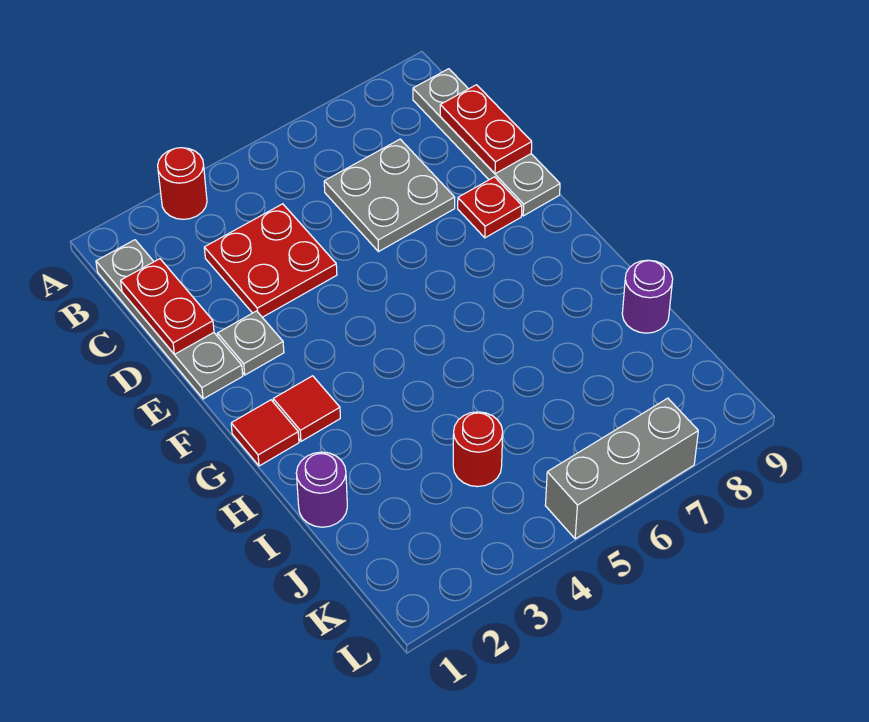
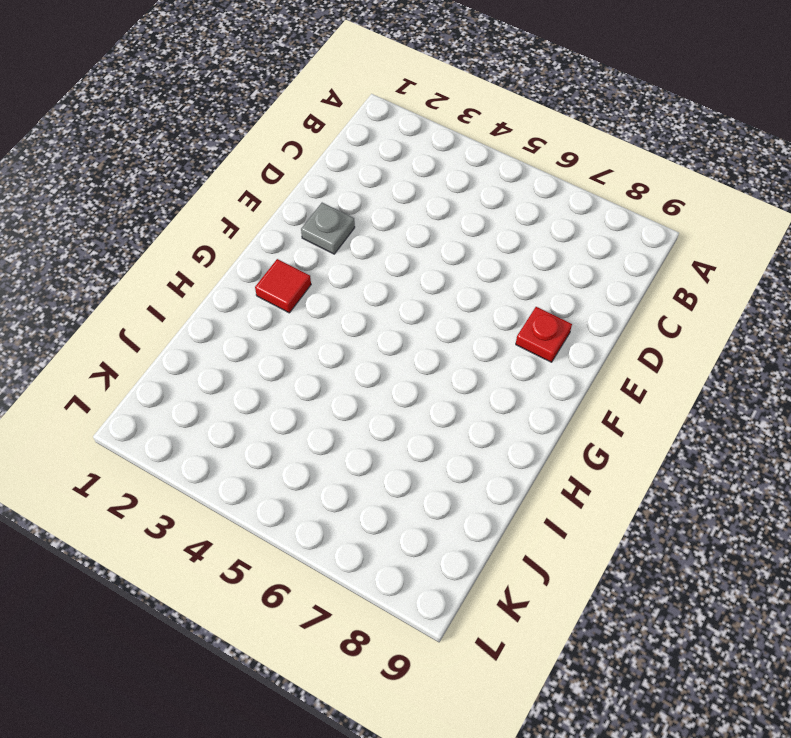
none -> red round brick A3 level 1
none -> grey plate B1:E1 level 1
none -> grey plate B9:E9 level 1

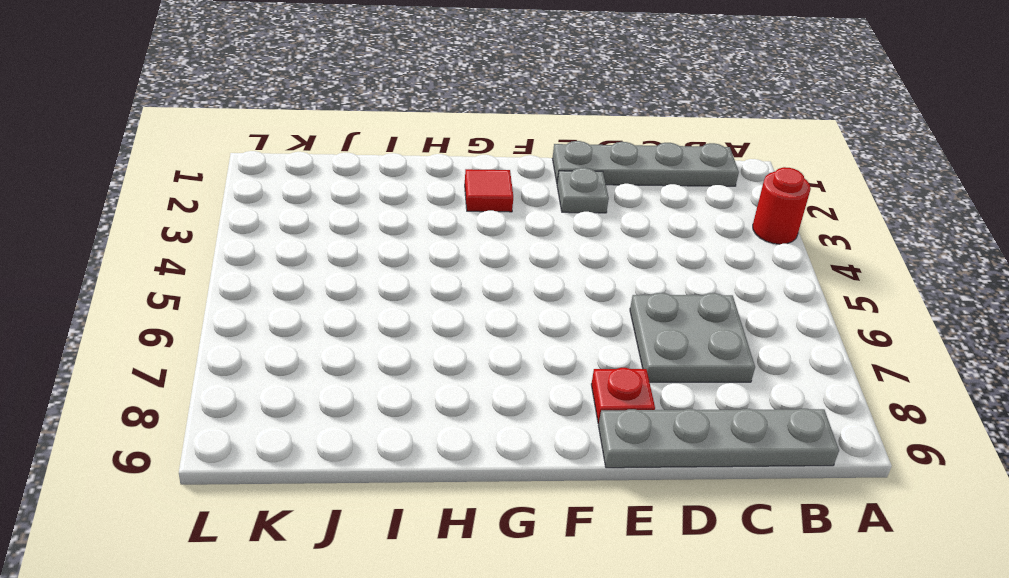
none -> red plate C3:D4 level 1
none -> red tile G1 level 1
none -> purple round brick I1 level 1

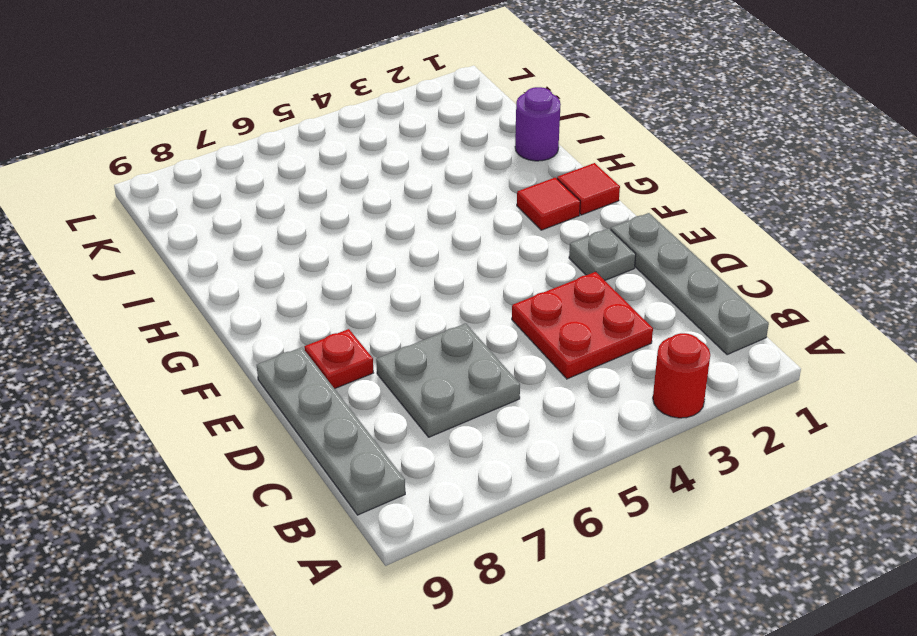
none -> purple round brick I9 level 1
none -> red round brick J4 level 1
none -> grey brick L5:L7 level 1

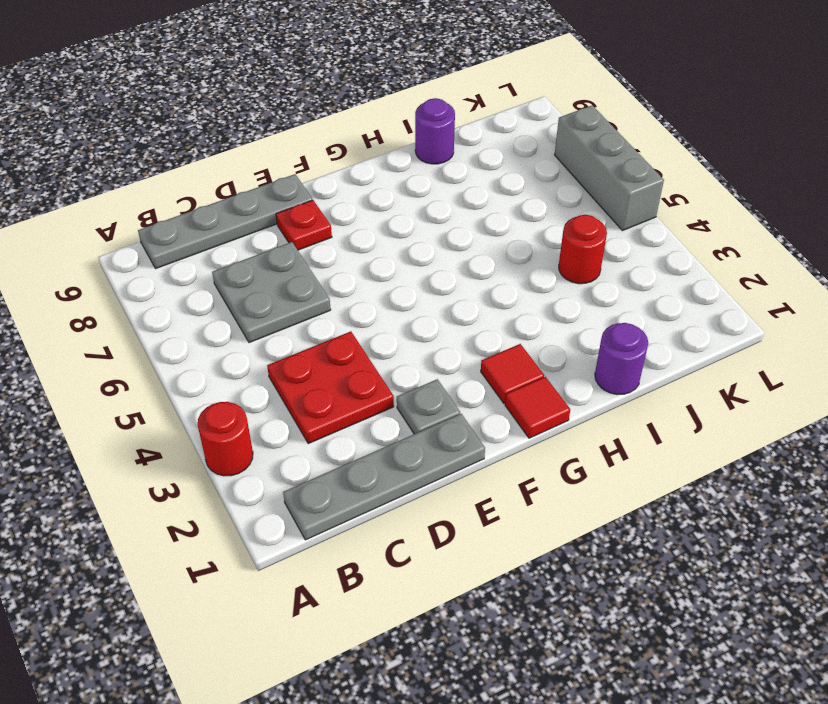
none -> red plate C1:D1 level 2
none -> red plate C9:D9 level 2

